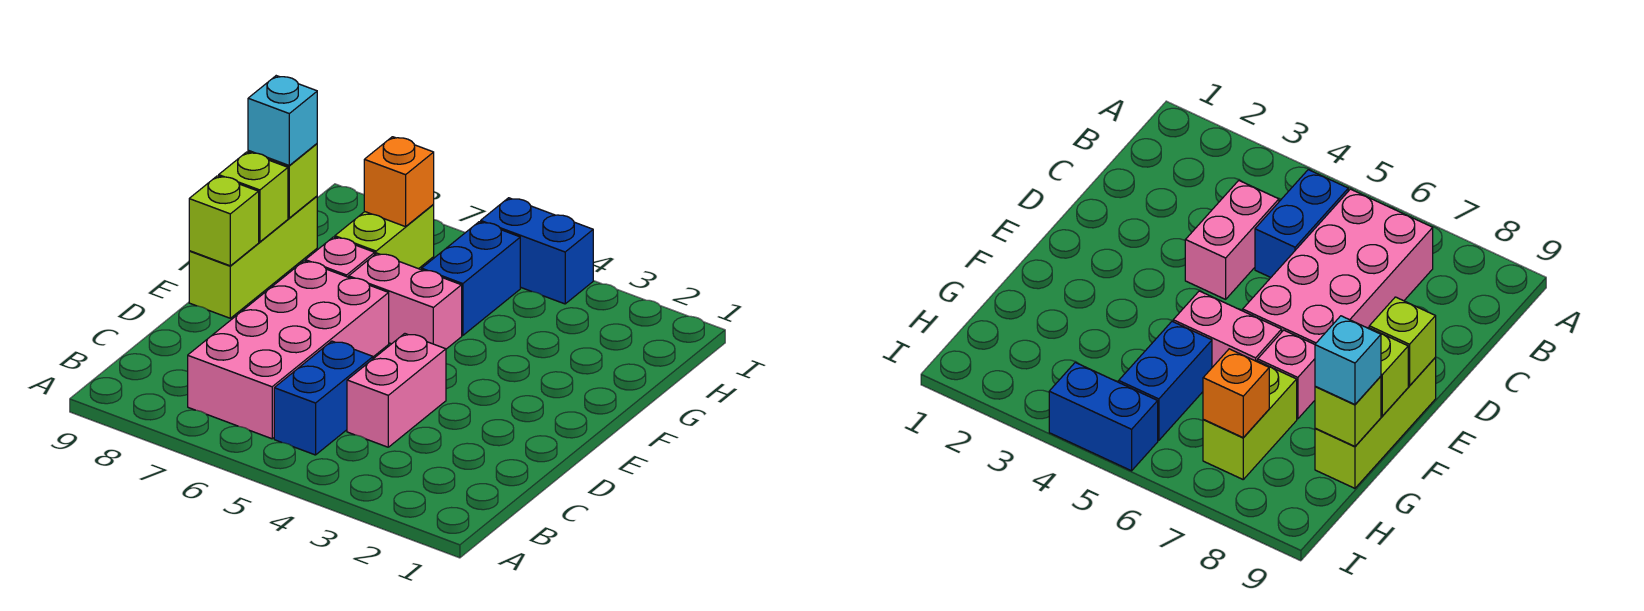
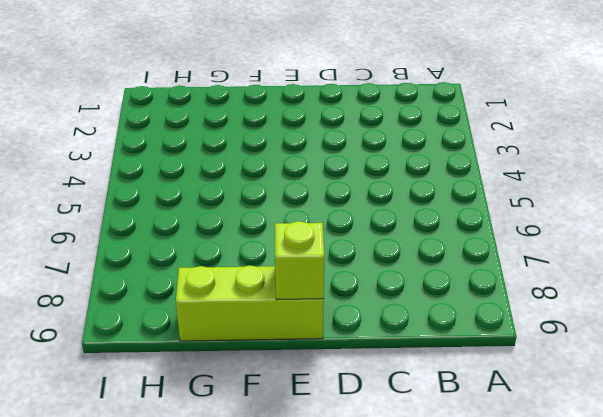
none -> blue brick B5:C5 level 1
none -> pink brick B6:E7 level 1
none -> pink brick C4:D4 level 1

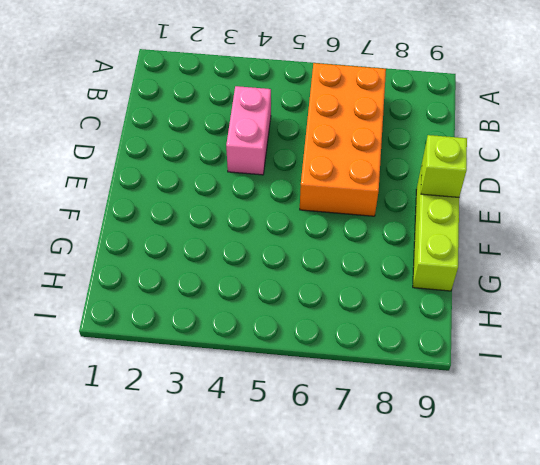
orange brick B6:E7 level 1 -> pink brick B6:E7 level 1
none -> blue brick B5:C5 level 1
none -> pink brick F5:F6 level 1
none -> pink brick F7 level 1

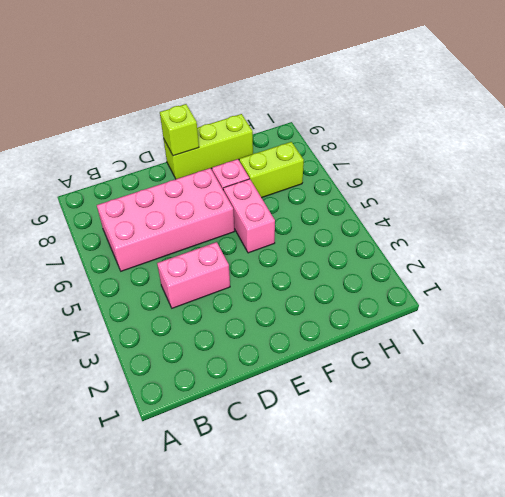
none -> blue brick B5:C5 level 1
none -> blue brick G5:H5 level 1
none -> blue brick I4:I5 level 1

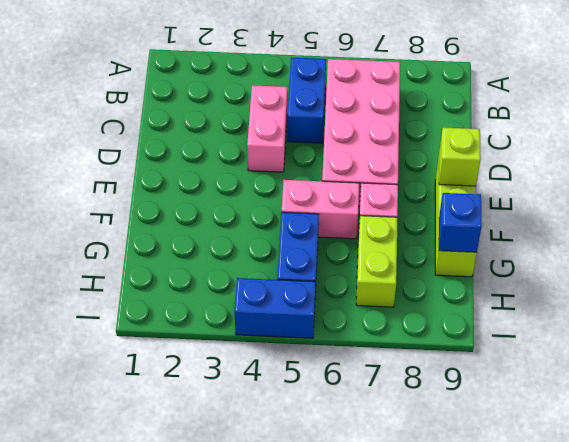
blue brick G9 level 2 -> lime brick G9 level 2
none -> lime brick F9 level 2
none -> orange brick H7 level 2
none -> cyan brick G9 level 3

